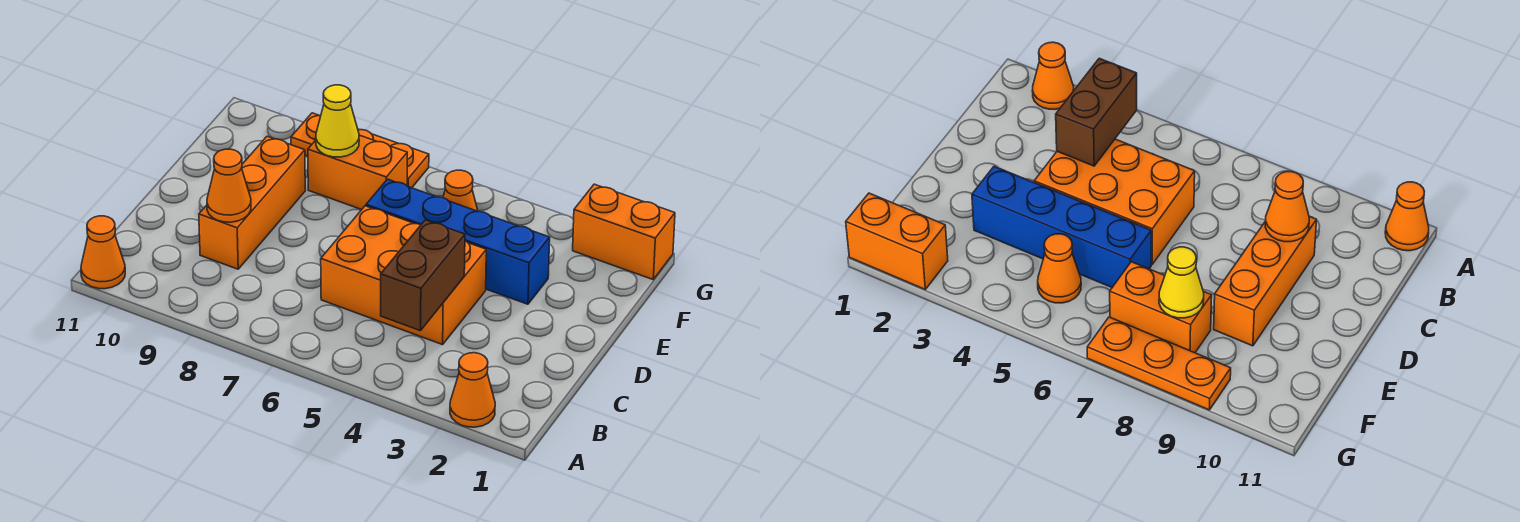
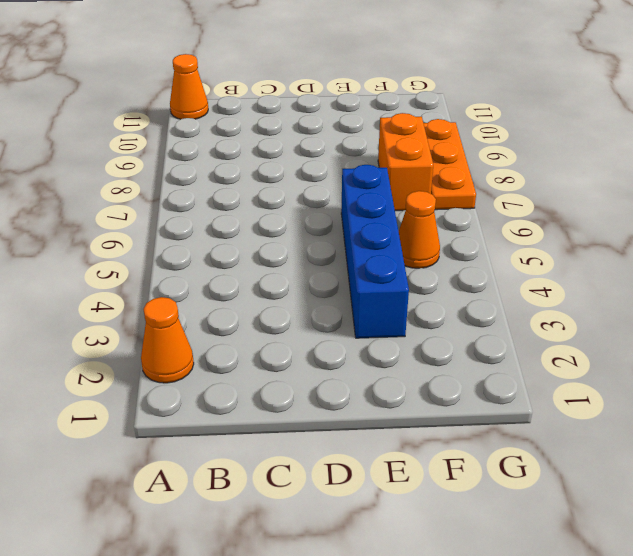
none -> orange brick C4:D6 level 1
none -> orange brick C9:E9 level 1
none -> orange brick G1:G2 level 1

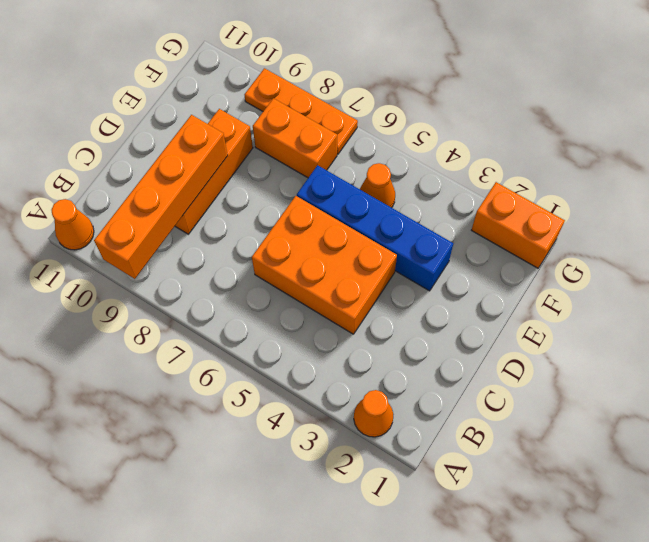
orange brick A9:D9 level 2 -> orange cone C9 level 2
none -> brown brick B4:C4 level 2
none -> yellow cone F8 level 2

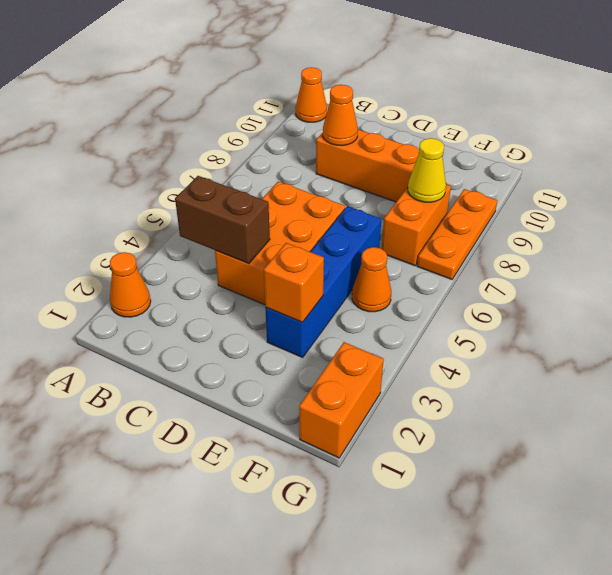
orange brick E3 level 2 -> none

